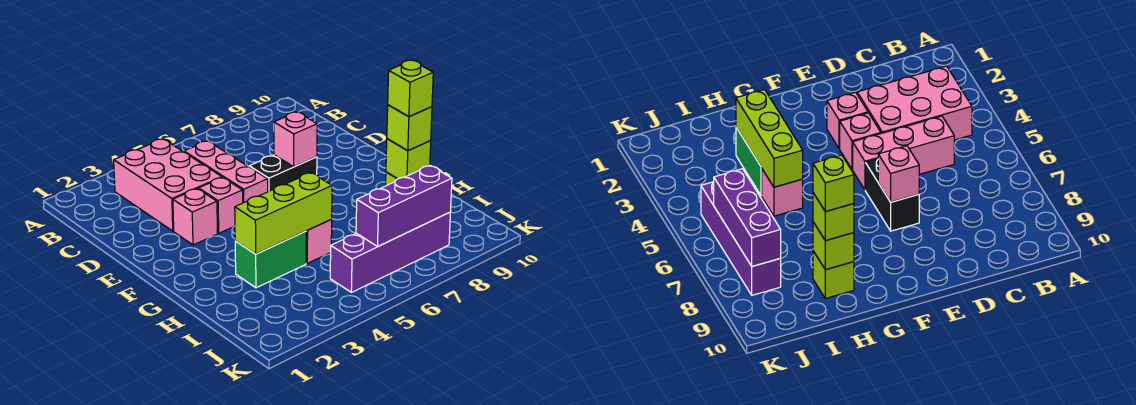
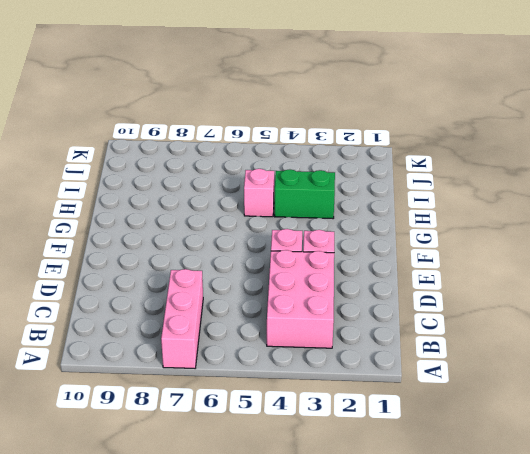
pink brick A7:C7 level 1 -> pink brick C5:E5 level 1
none -> black brick E6:E7 level 1
none -> lime brick H9 level 1
none -> purple brick J5:J8 level 1

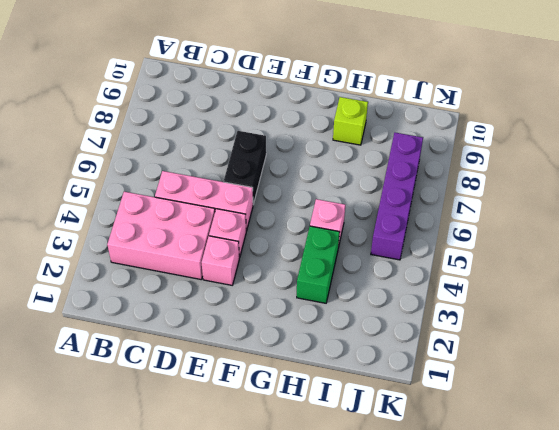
none -> pink brick E7 level 2
none -> lime brick H3:H5 level 2
none -> lime brick H9 level 2

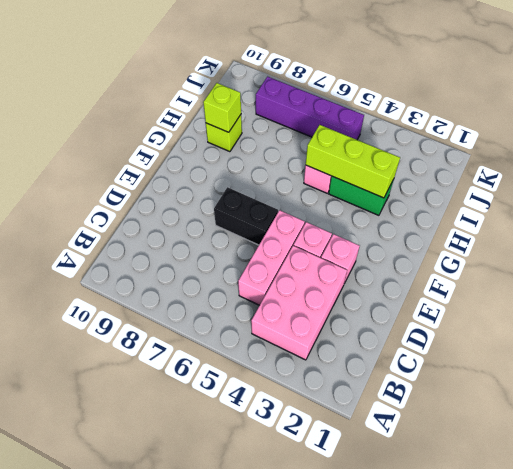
none -> pink brick E7 level 2
none -> purple brick J6:J8 level 2
none -> lime brick H9 level 3

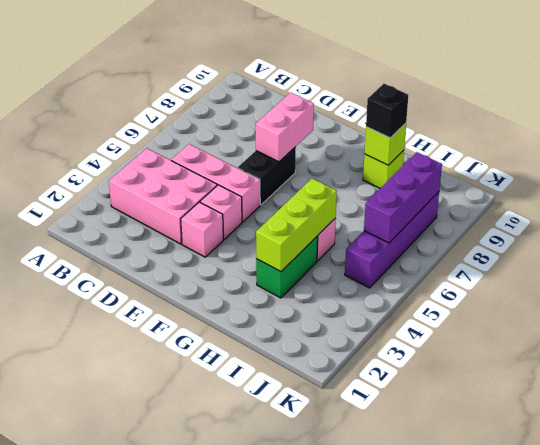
pink brick E7:E8 level 2 -> pink brick E7 level 2
black brick H9 level 3 -> lime brick H9 level 3
none -> lime brick H9 level 4

